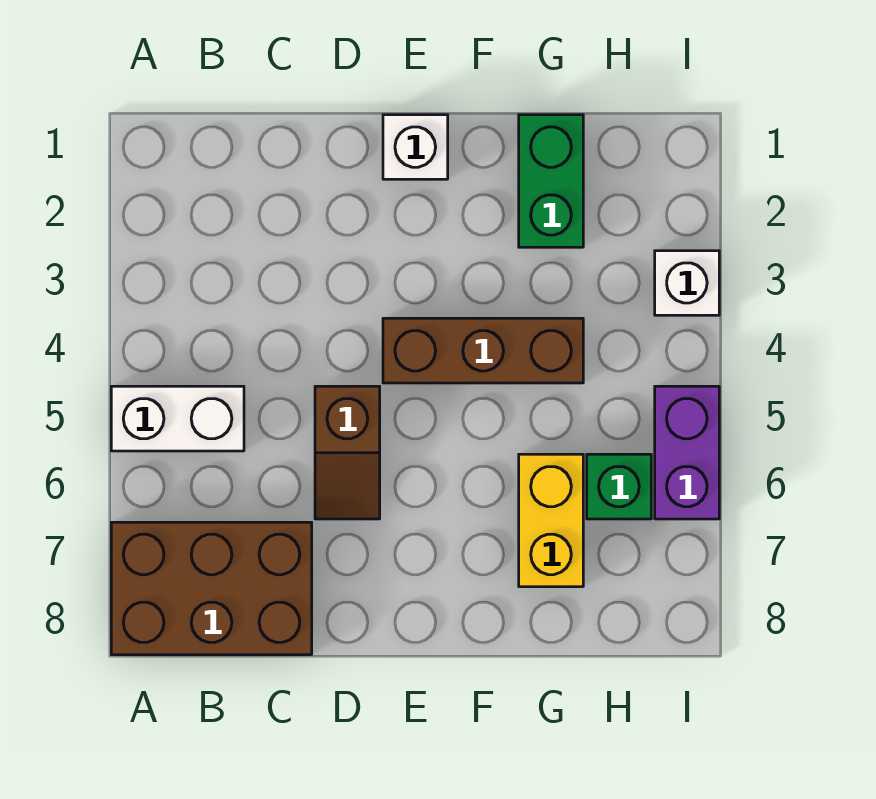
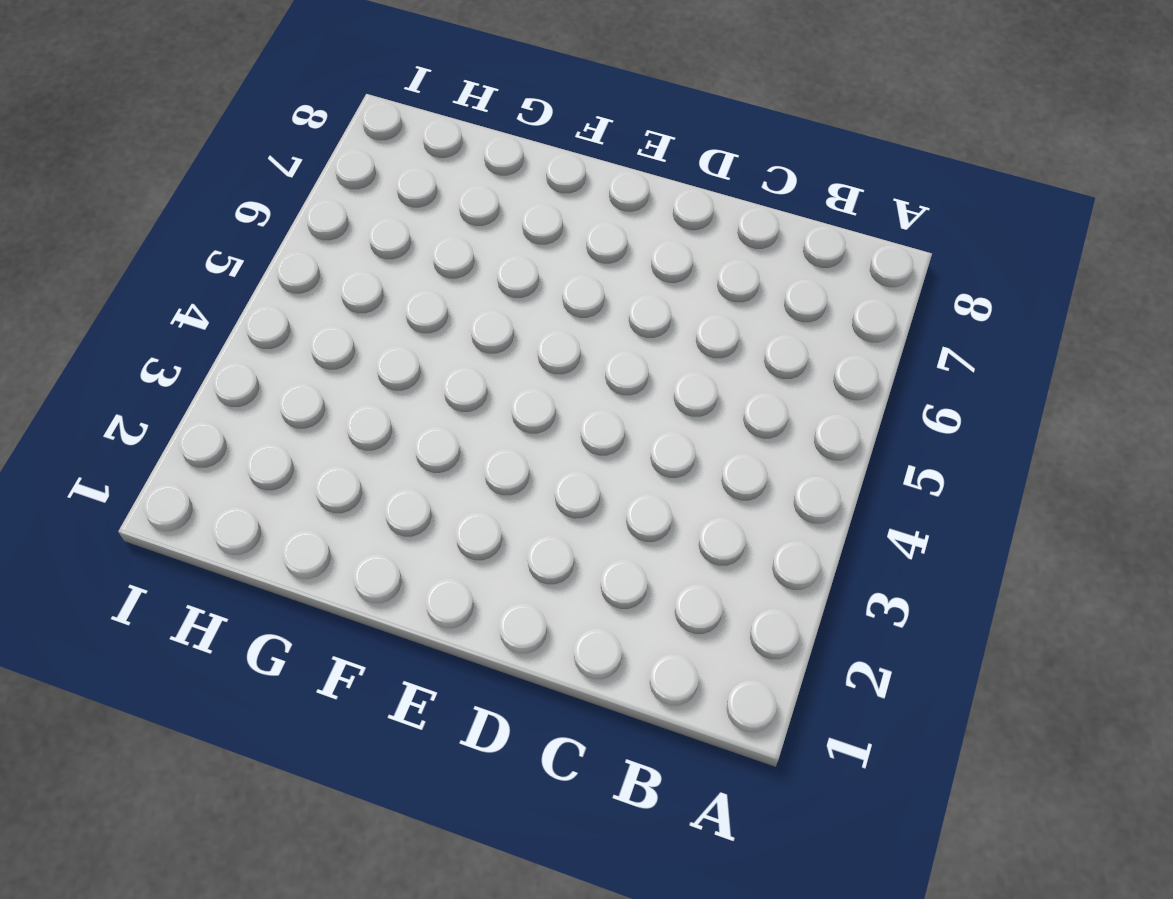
none -> white brick A5:B5 level 1
none -> brown brick A7:C8 level 1

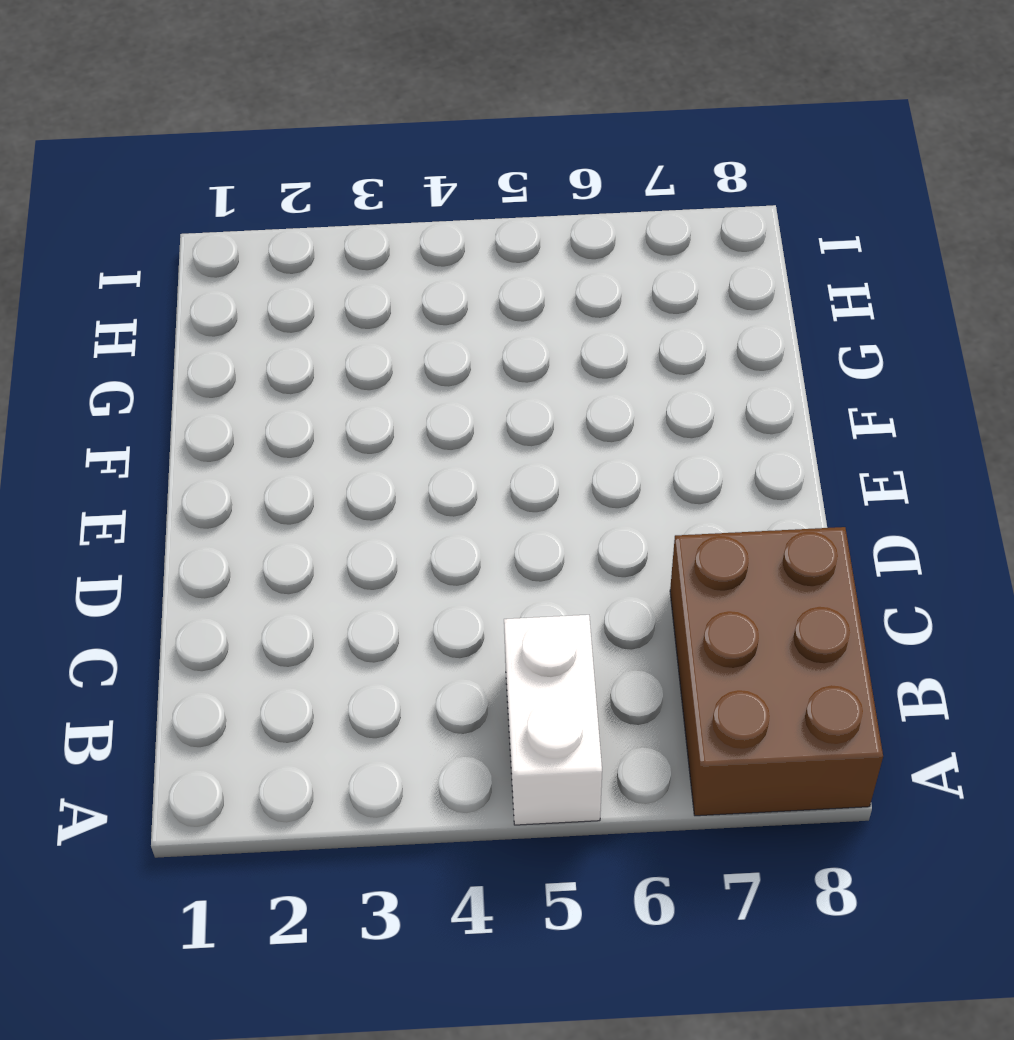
none -> brown slope D5:D6 level 1 top 5
none -> white brick E1 level 1

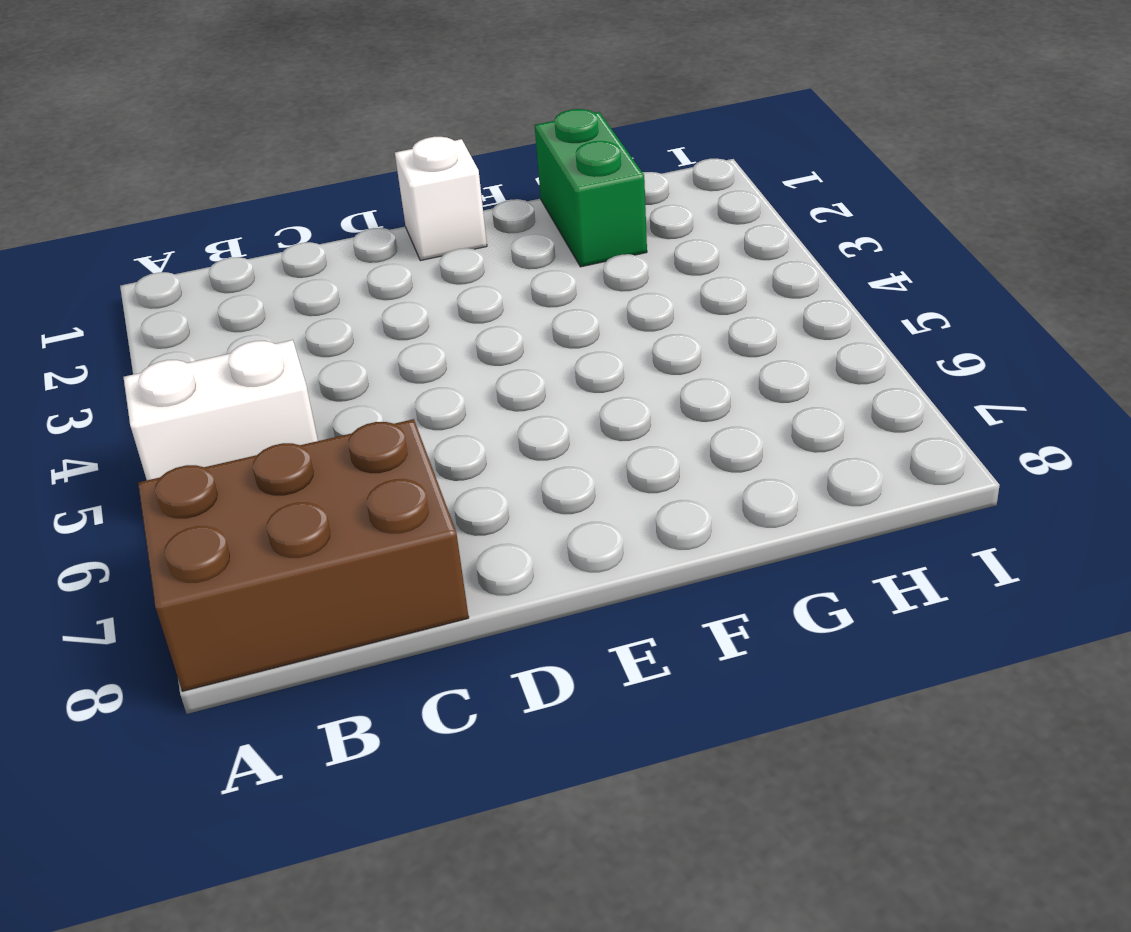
none -> brown slope D5:D6 level 1 top 5
none -> brown brick E4:G4 level 1

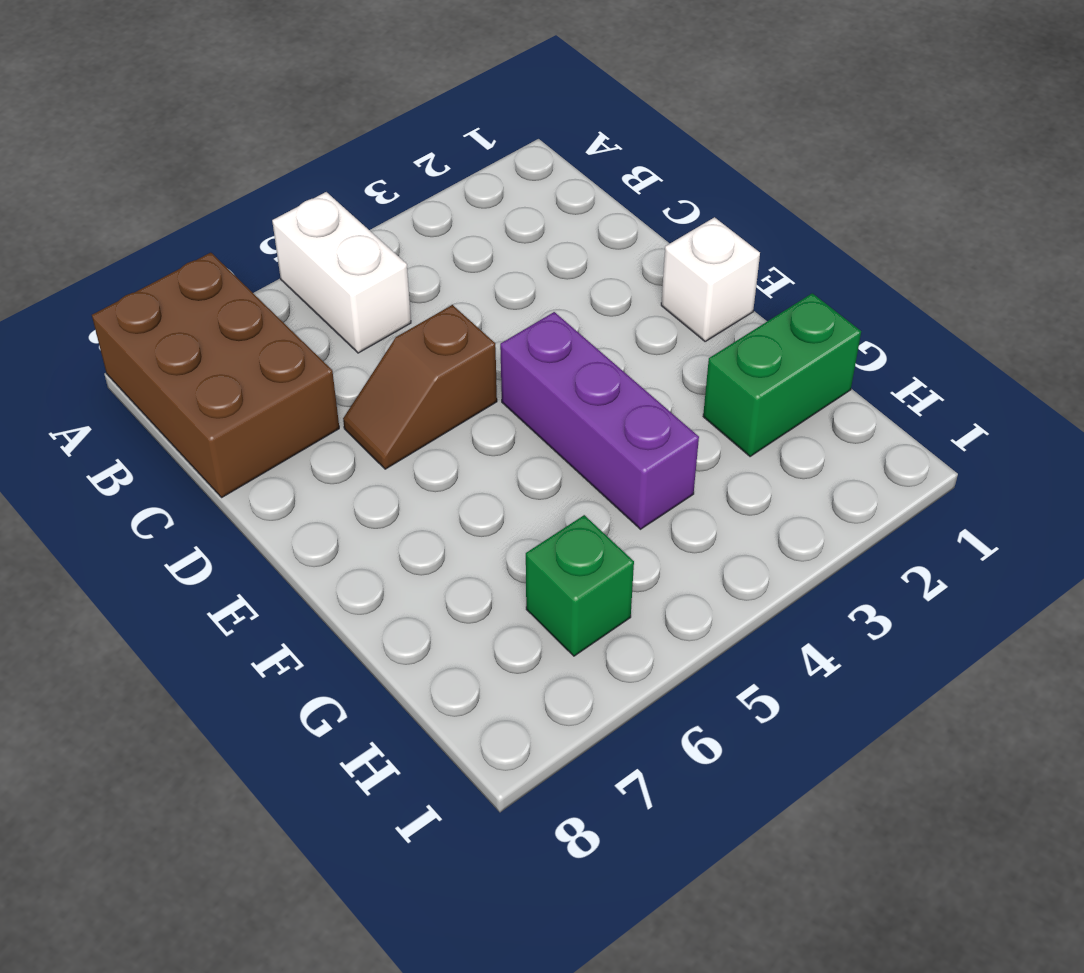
purple brick E4:G4 level 1 -> brown brick E4:G4 level 1
none -> yellow brick G6:G7 level 1
none -> white brick I3 level 1

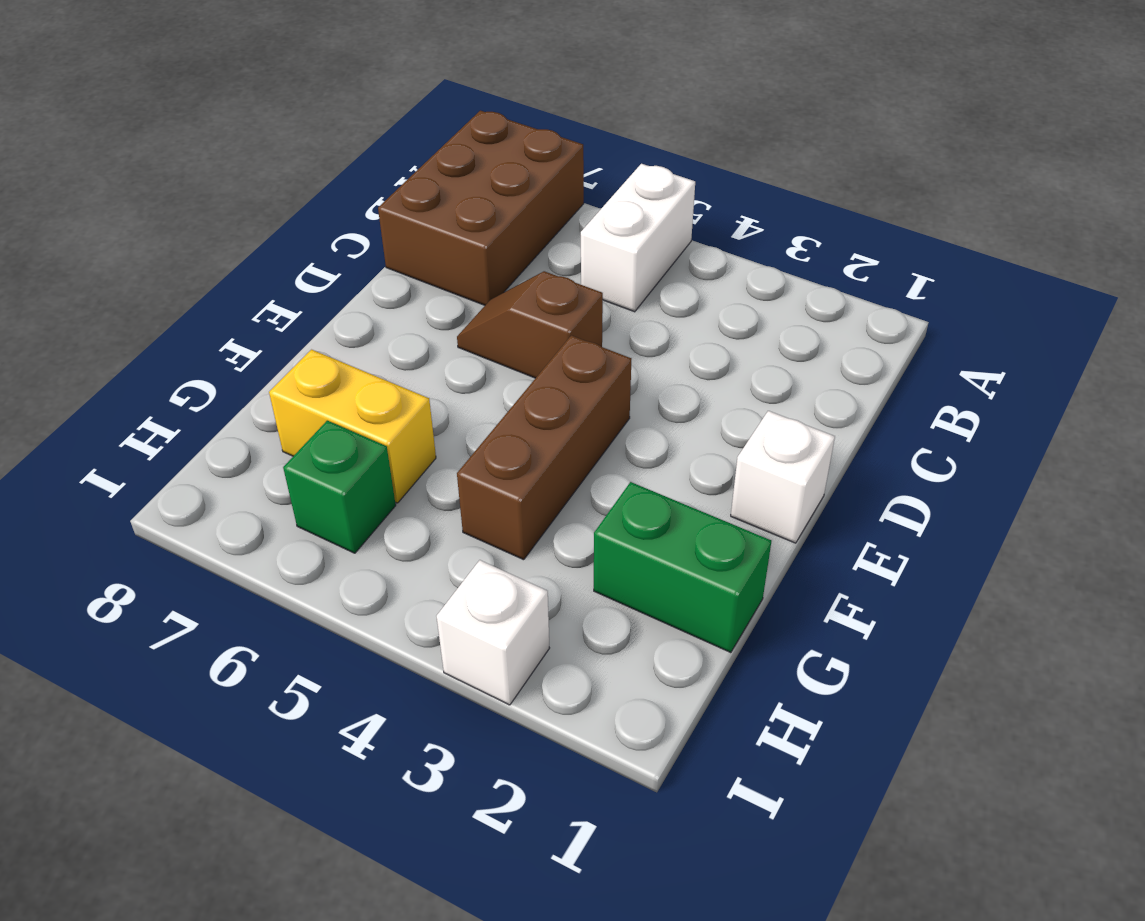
none -> purple brick I5:I6 level 1

